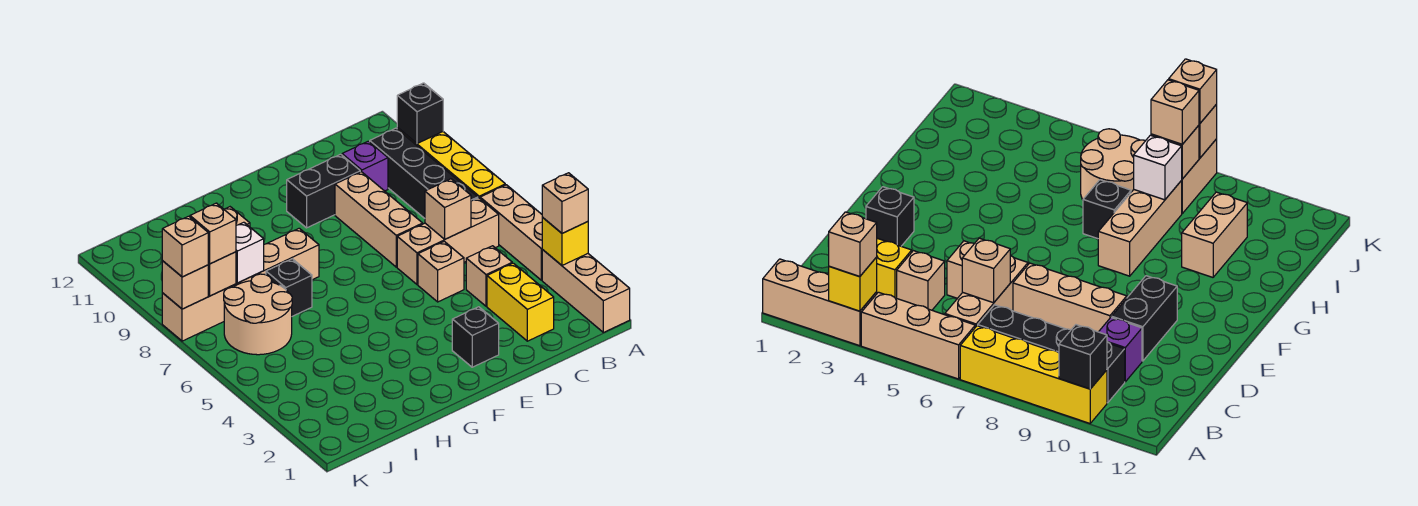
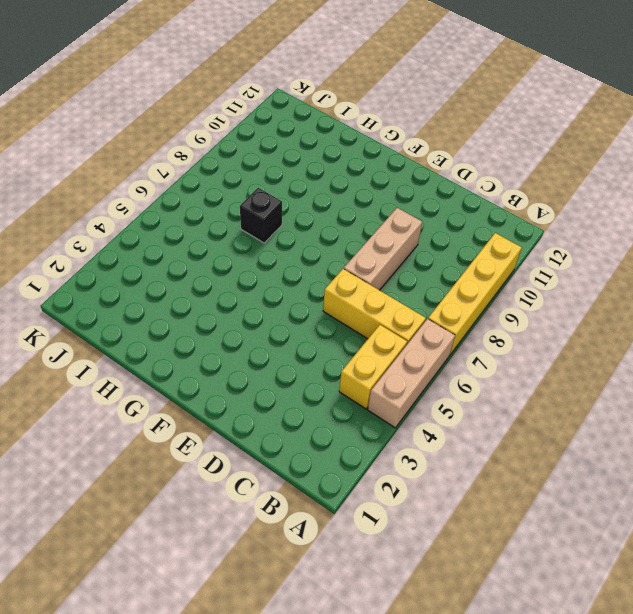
yellow brick B4:B5 level 1 -> yellow brick C2:C3 level 1
yellow brick B6:D6 level 1 -> tan brick B6:D6 level 1
none -> tan brick A1:A3 level 1
none -> black brick B7:B10 level 1
none -> tan brick C4 level 1

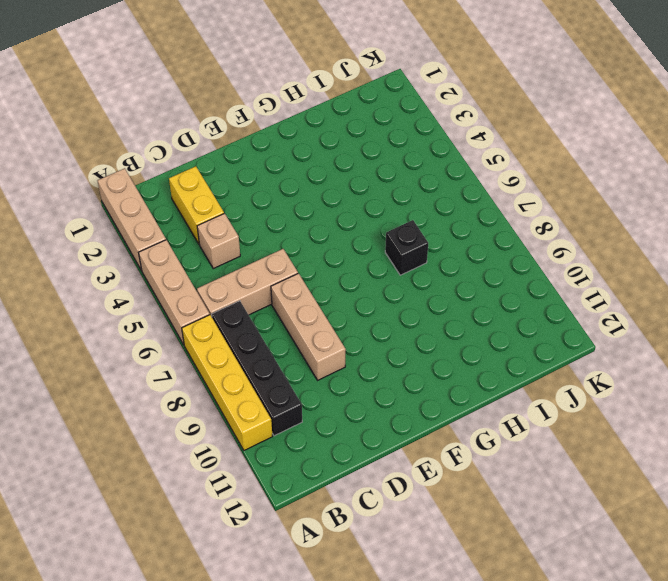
none -> purple brick C10 level 1
none -> tan brick D5 level 1
none -> black brick D10:E10 level 1

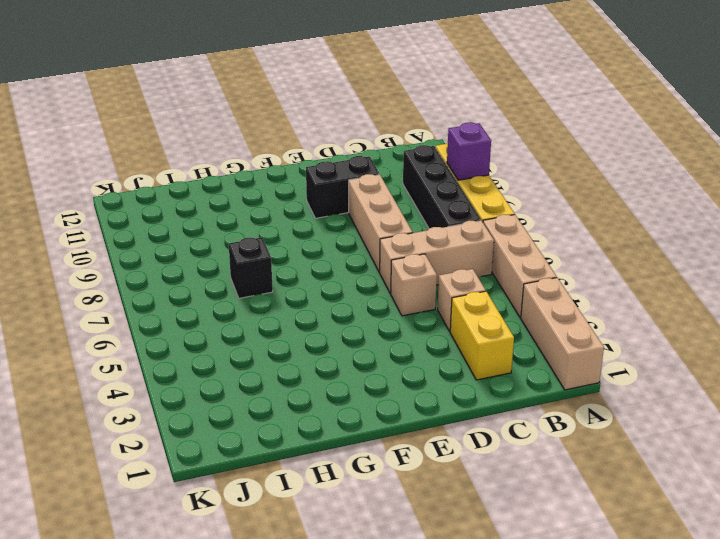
purple brick A9 level 2 -> purple brick C10 level 1
none -> black brick E2 level 1
none -> tan brick G8:I8 level 1
none -> tan brick H10:I10 level 1

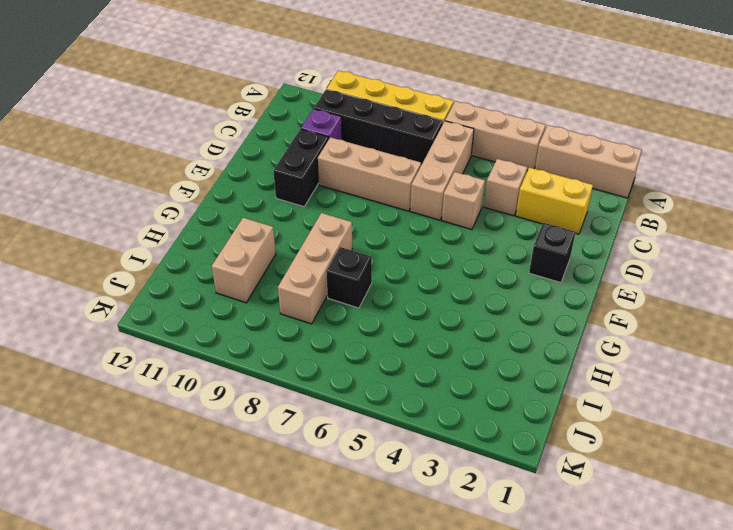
none -> tan round brick I6:J7 level 1
none -> tan brick J8:K8 level 1
none -> yellow brick A3 level 2

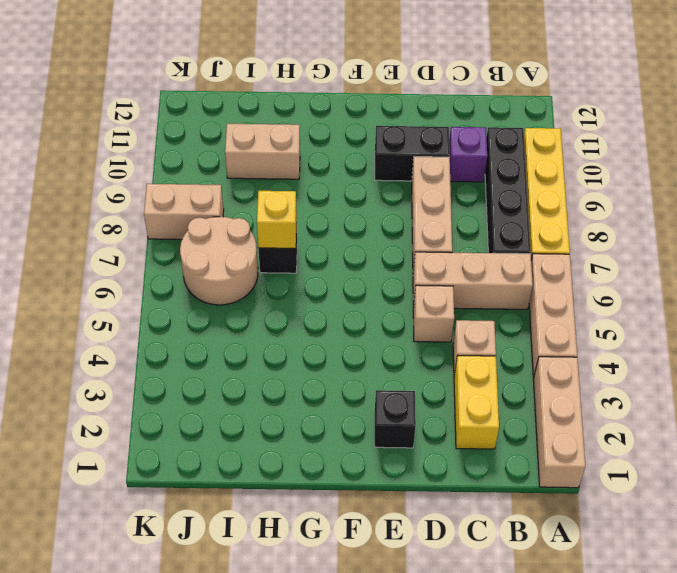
yellow brick H7 level 2 -> yellow brick A3 level 2
none -> tan brick G8:I8 level 1
none -> black brick A10 level 2
none -> tan brick C6 level 2

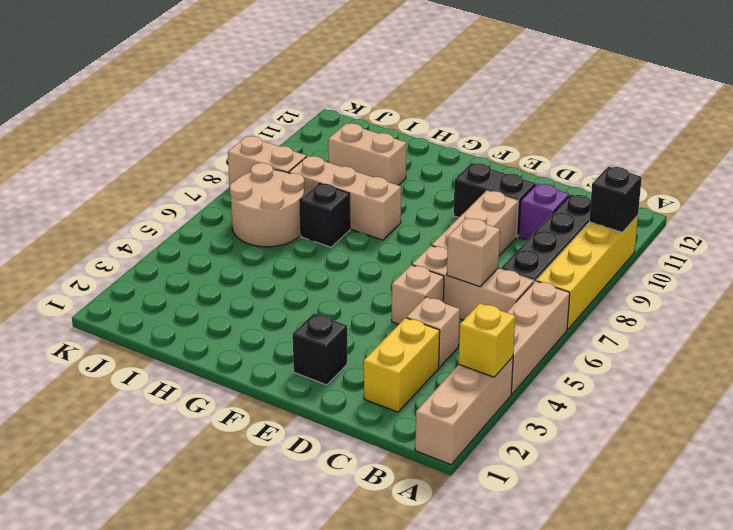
none -> white brick I8 level 2
none -> tan brick J8 level 2
none -> tan brick K8 level 2

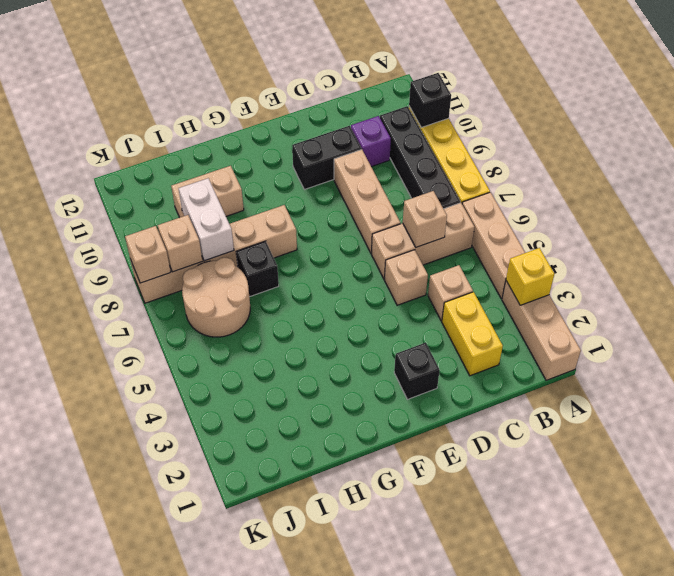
white brick I8:I9 level 2 -> white brick I8 level 2
none -> tan brick A3 level 3
none -> tan brick J8 level 3
none -> tan brick K8 level 3

